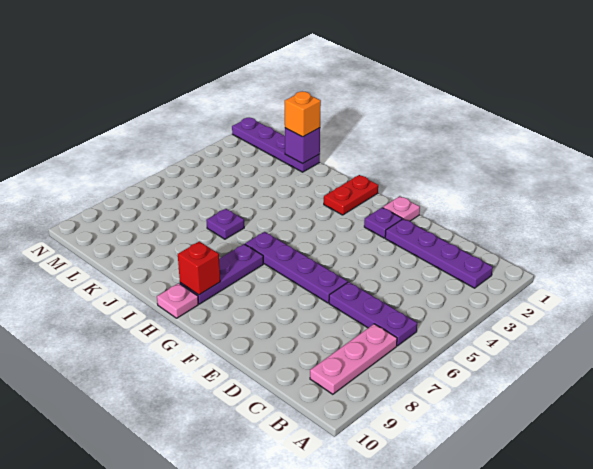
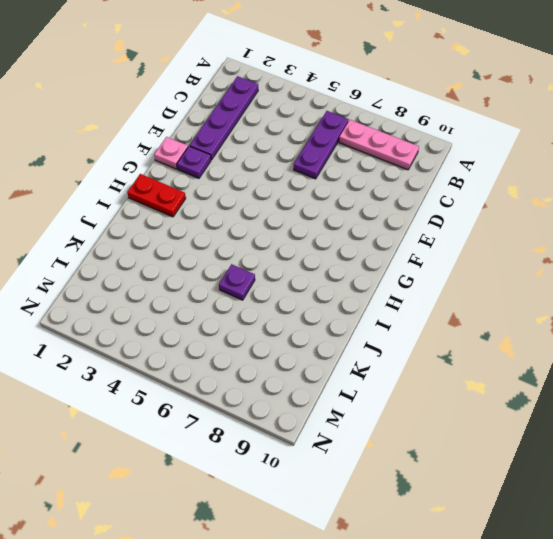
none -> purple plate E6:H6 level 1
none -> purple plate H7:H9 level 1
none -> pink plate H10 level 1

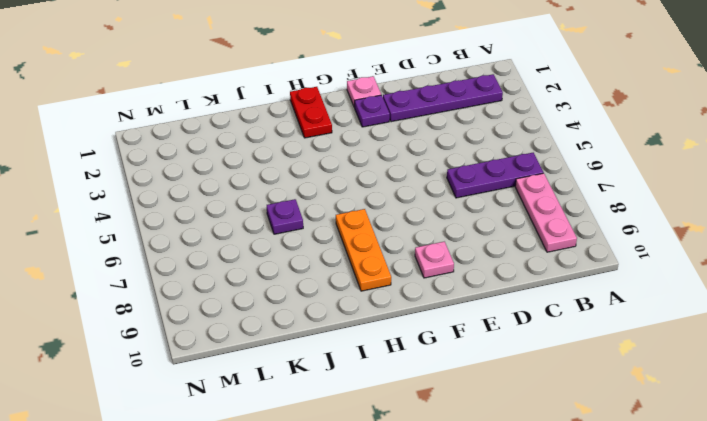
pink plate F9 level 1 -> pink plate H10 level 1
orange plate H7:H9 level 1 -> purple plate H7:H9 level 1
none -> purple plate E6:H6 level 1
none -> purple plate K1:N1 level 1
none -> red brick H9 level 2

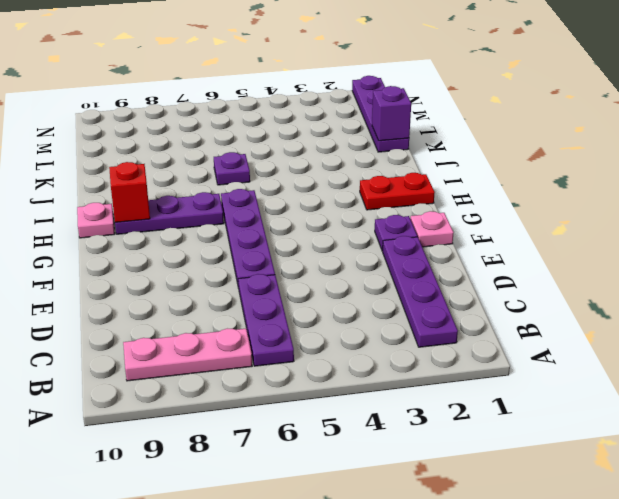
none -> orange brick K1 level 3

